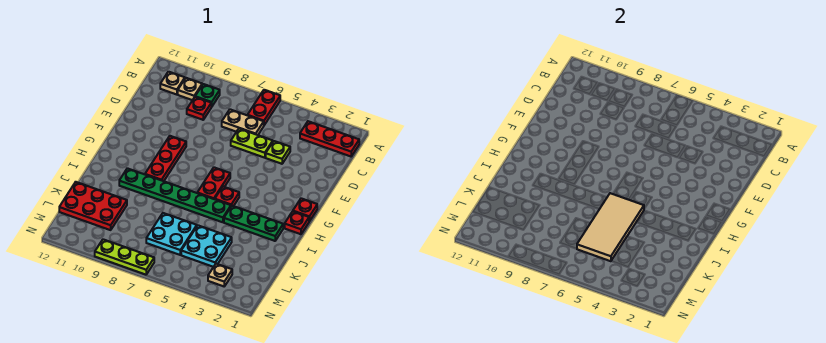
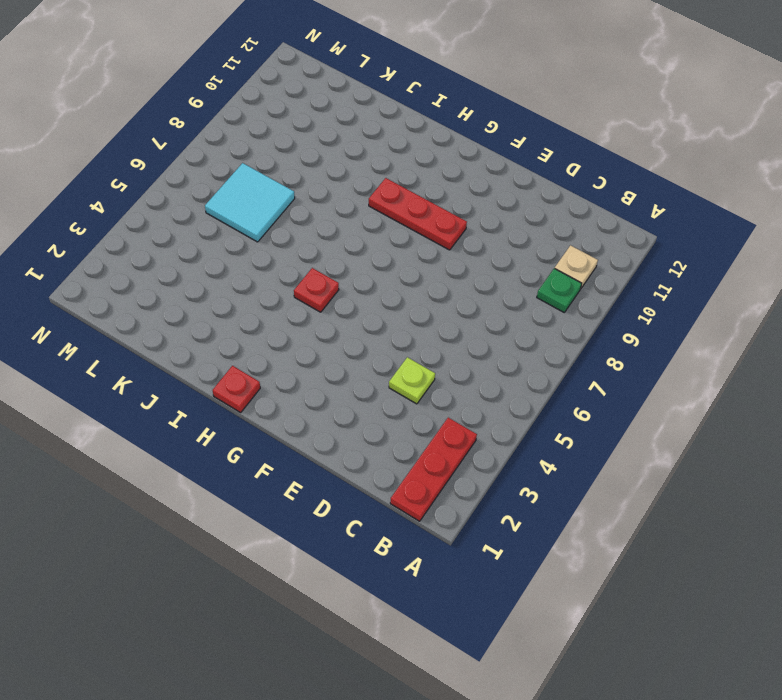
cyan tile K6:L7 level 1 -> cyan plate K6:L7 level 1
none -> red plate A6:B6 level 1
none -> tan plate B11 level 1
none -> tan plate C6:C7 level 1

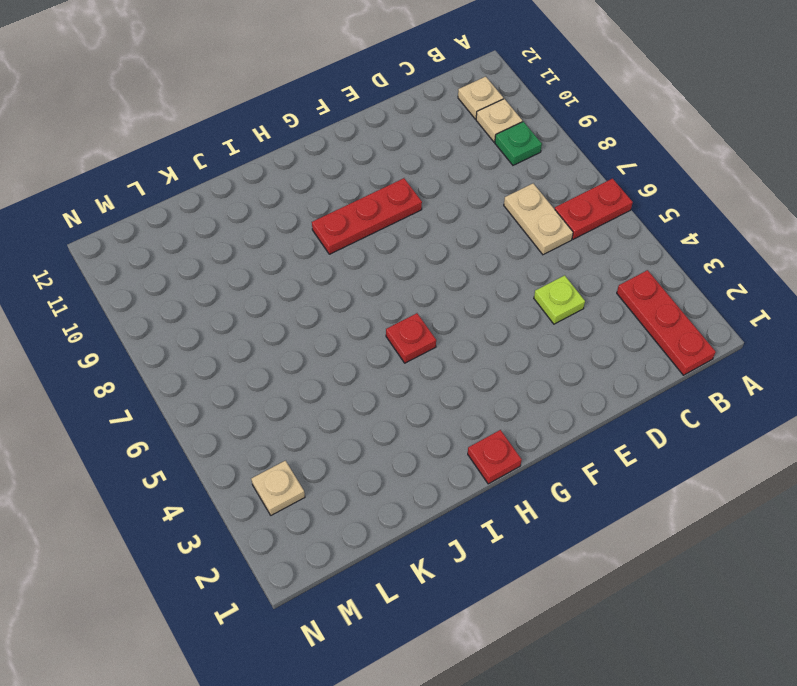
none -> red plate C9 level 1
none -> lime plate D5:D6 level 1
none -> red plate G1 level 1

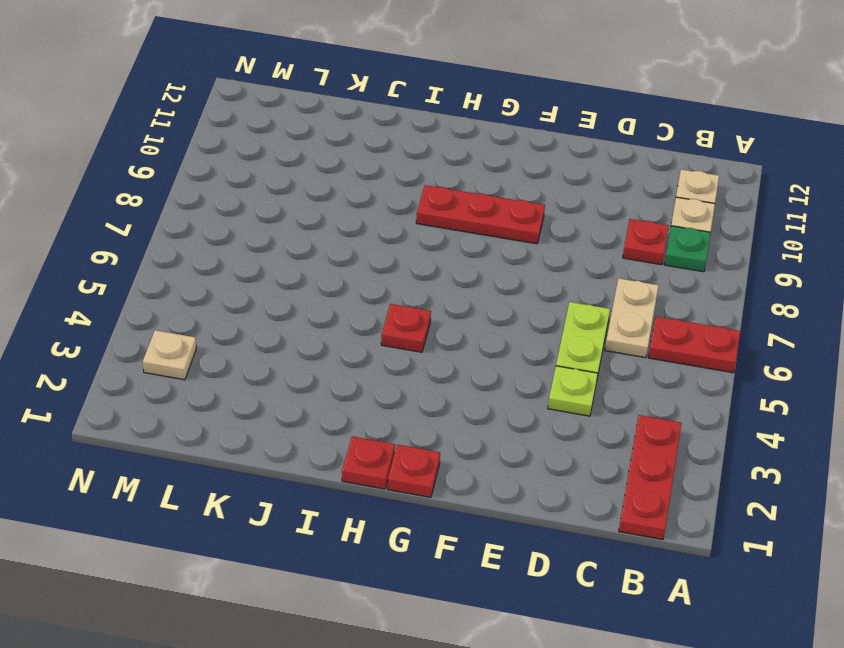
none -> red plate G6:H6 level 1
none -> green plate I2:I4 level 1
none -> green plate I5:I10 level 1

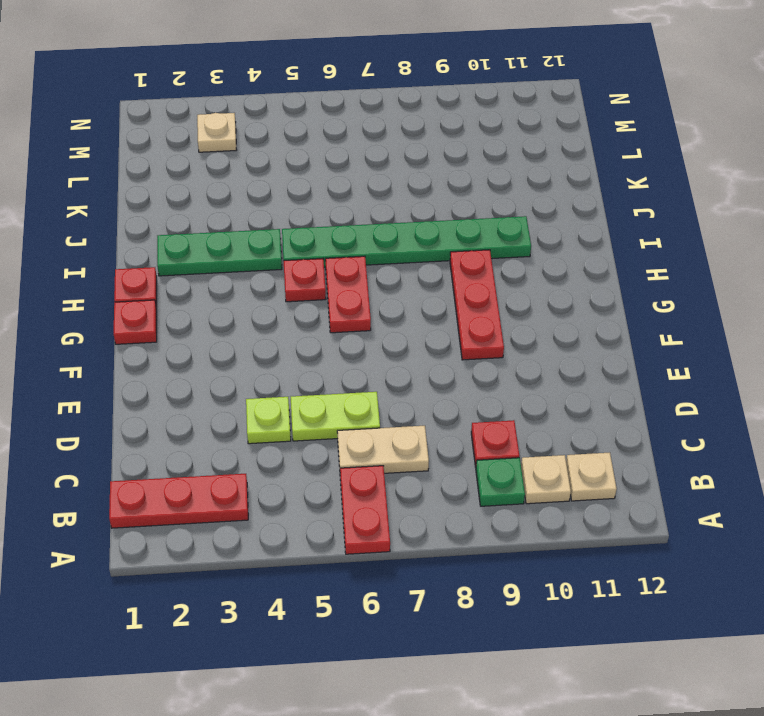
none -> cyan plate K4:L5 level 1
none -> cyan plate K6:L7 level 1
none -> red plate K10:L12 level 1

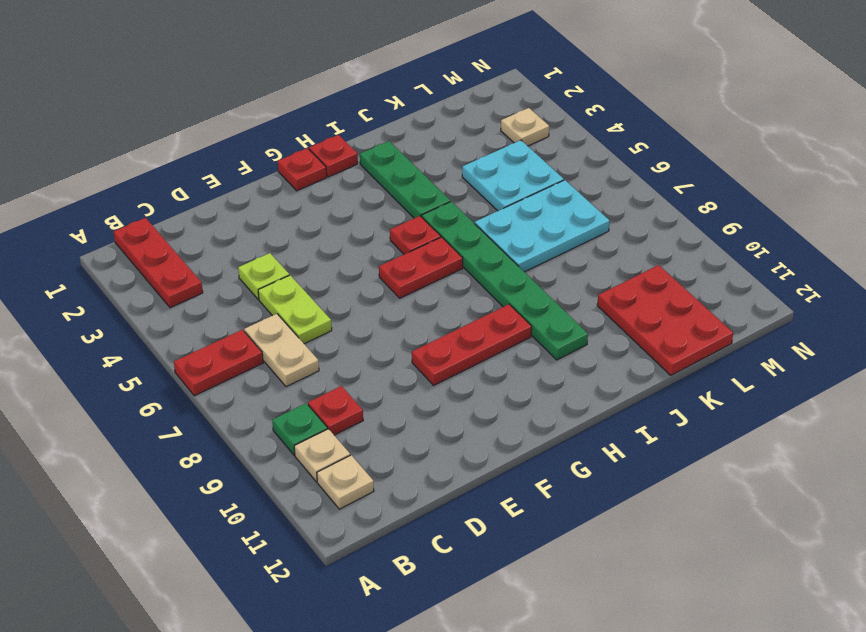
cyan plate J6:L7 level 1 -> cyan plate K6:L7 level 1
none -> lime plate N7:N9 level 1
none -> tan tile I5:L6 level 2

